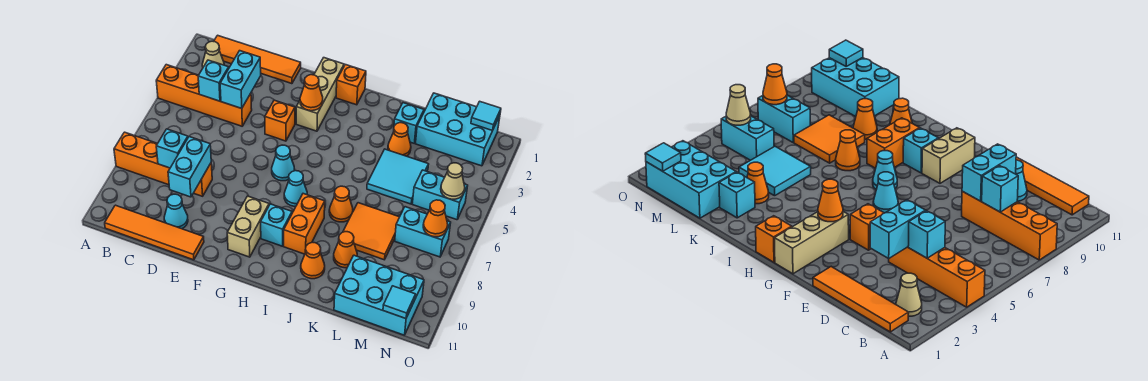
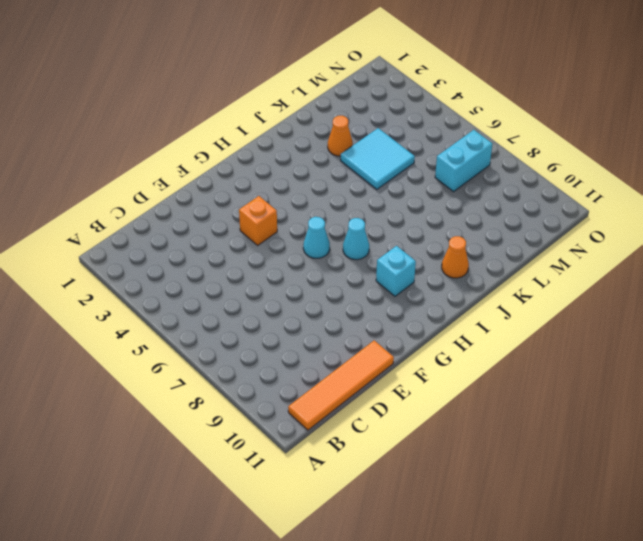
none -> orange brick A4:D4 level 1
none -> orange brick A8:D8 level 1
none -> orange tile B1:E1 level 1
none -> tan cone B2 level 1

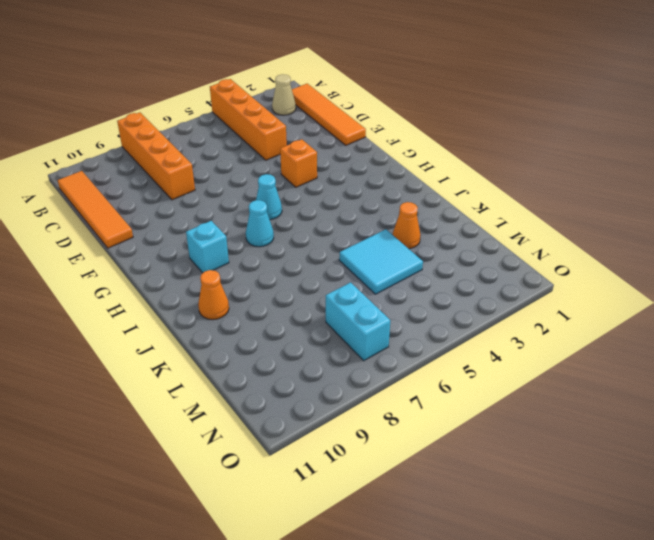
none -> cyan cone D10 level 1
none -> tan brick G1:G3 level 1
none -> tan brick G9:G10 level 1
none -> orange brick H1 level 1

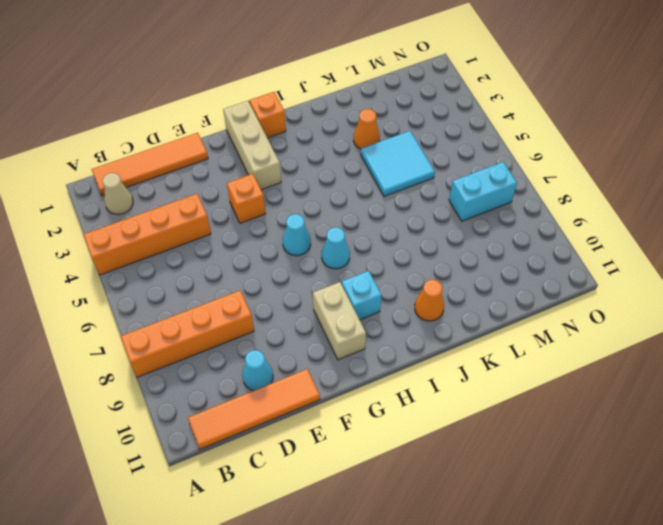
none -> orange brick I8:I9 level 1
none -> orange cone J7 level 1
none -> cyan brick K2 level 1
none -> orange tile K7:L8 level 1

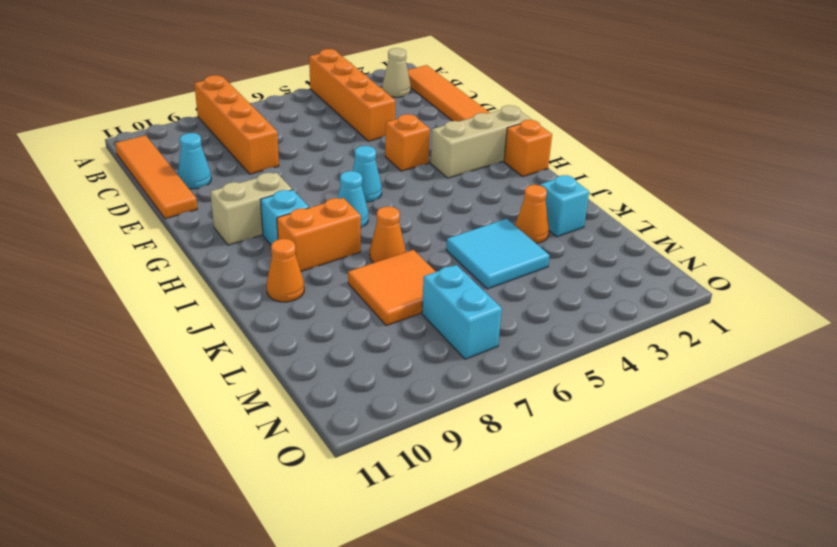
none -> orange cone K9 level 1
none -> cyan brick L1:N2 level 1
none -> cyan brick L10:N11 level 1
none -> cyan brick M5:N5 level 1

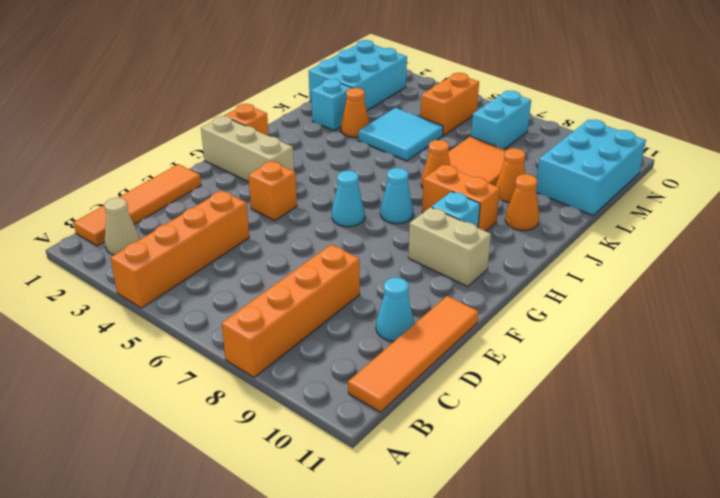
orange brick M5:N5 level 1 -> cyan brick M5:N5 level 1
none -> cyan brick C4 level 2
none -> cyan brick C8 level 2
none -> cyan brick D3:D4 level 2
none -> cyan brick D8:D9 level 2

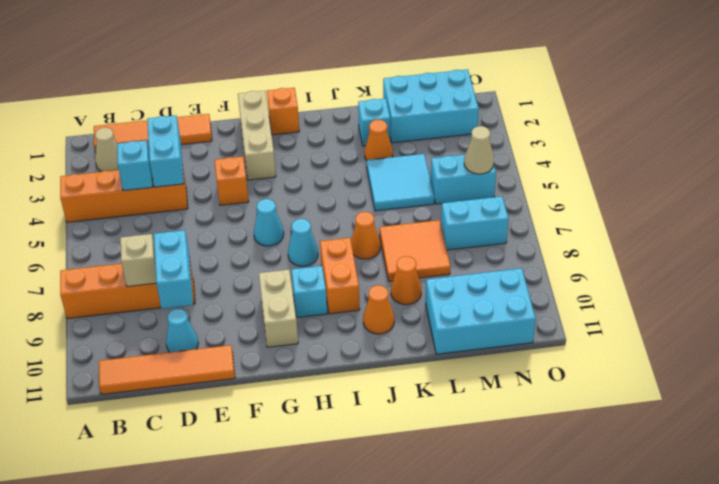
tan brick C8 level 2 -> cyan brick C8 level 2
none -> orange cone G3 level 2
none -> cyan tile N1 level 2
none -> orange cone N7 level 2
none -> cyan tile N11 level 2

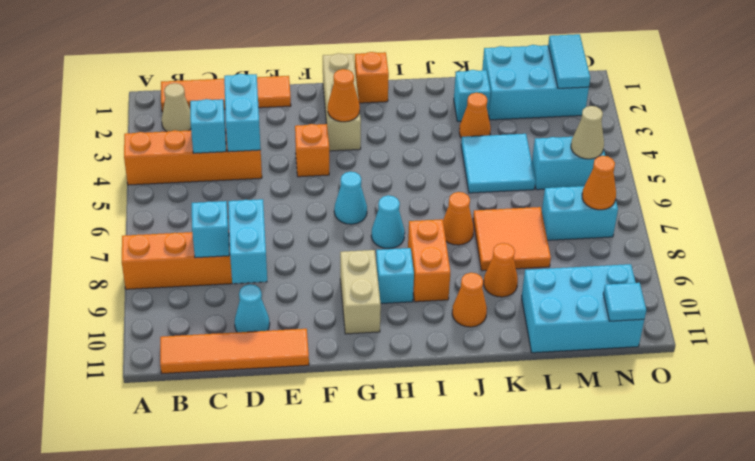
cyan tile N1:N2 level 2 -> cyan tile N1 level 2

